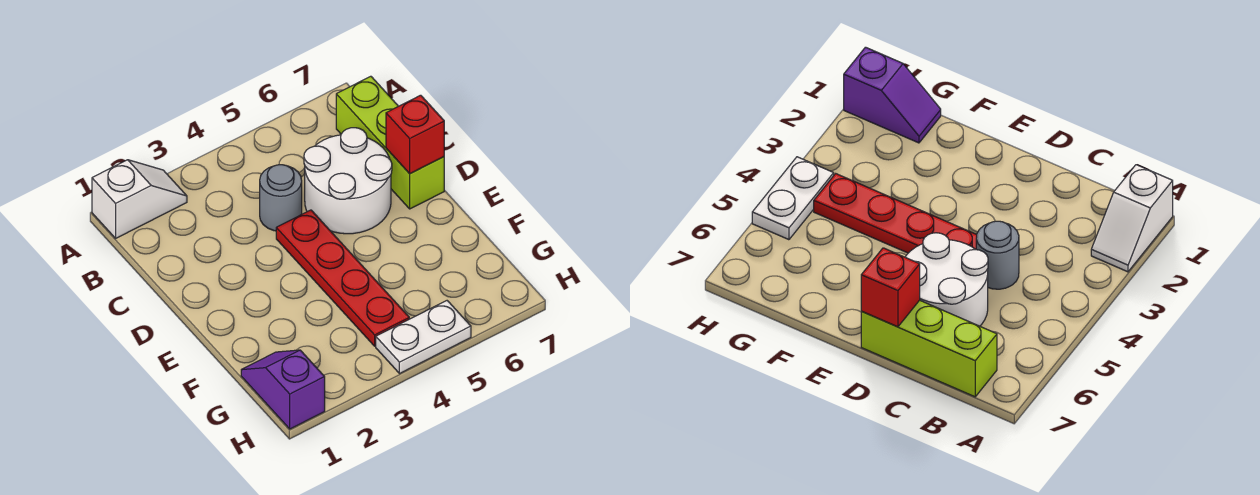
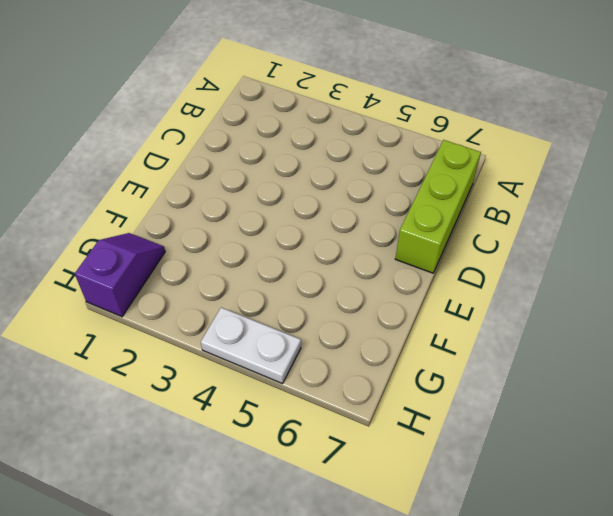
none -> white slope A1:A2 level 1 top 1
none -> grey round brick C4 level 1

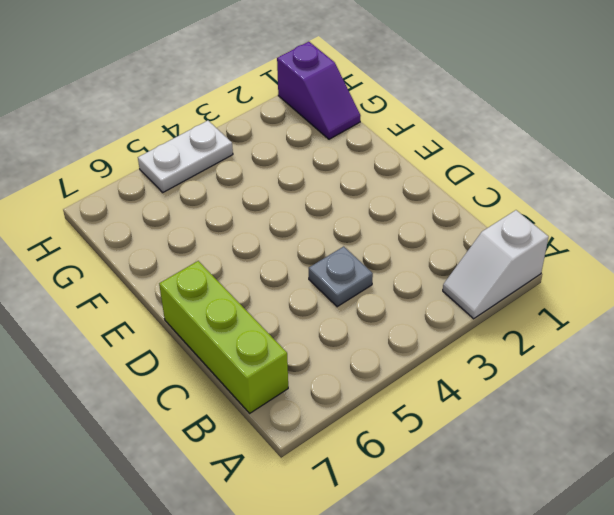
grey plate C4 level 1 -> grey round brick C4 level 1
none -> white round brick C5:D6 level 1
none -> red plate D4:G4 level 1

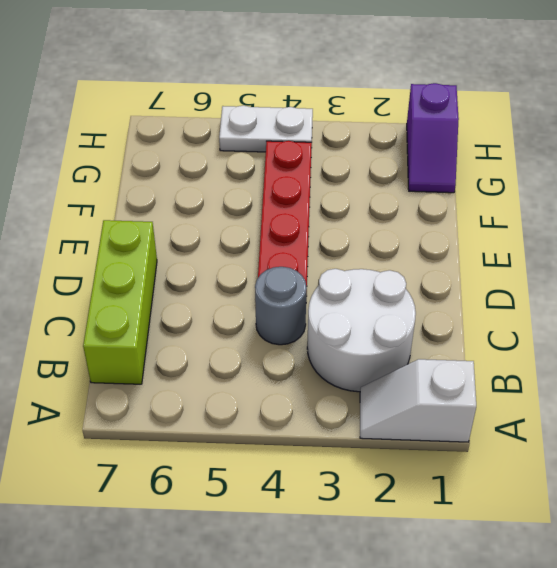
white round brick B2:C3 level 1 -> white round brick C5:D6 level 1
none -> red brick D7 level 2

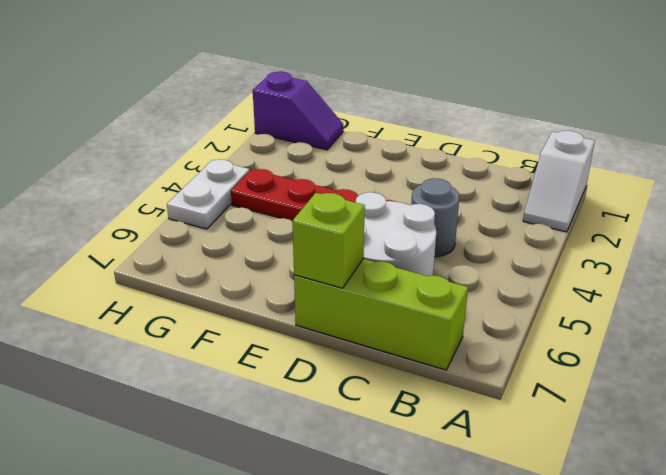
lime brick D7 level 2 -> red brick D7 level 2

